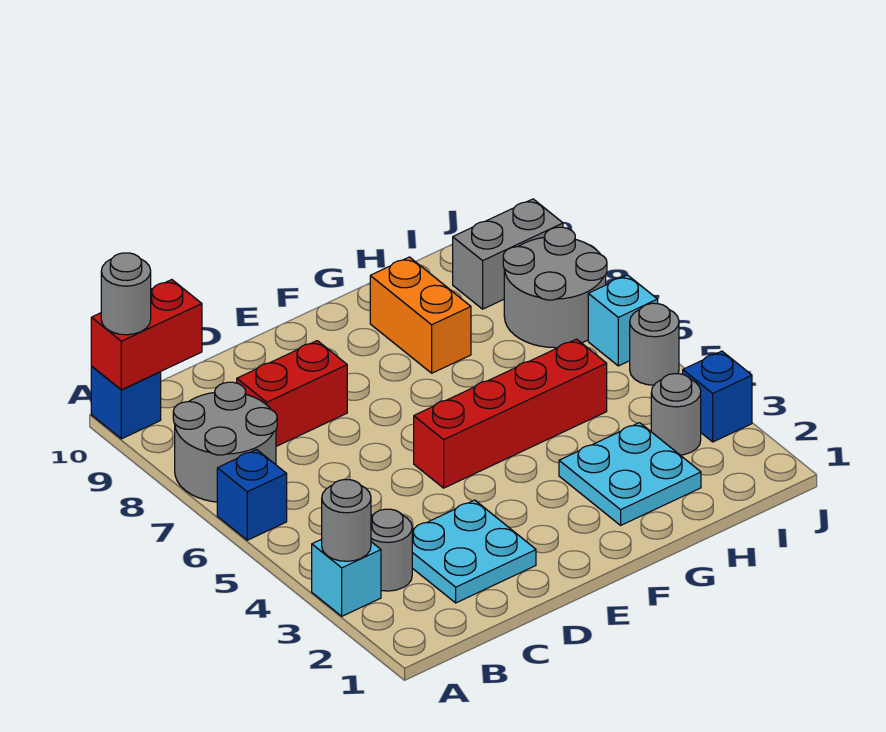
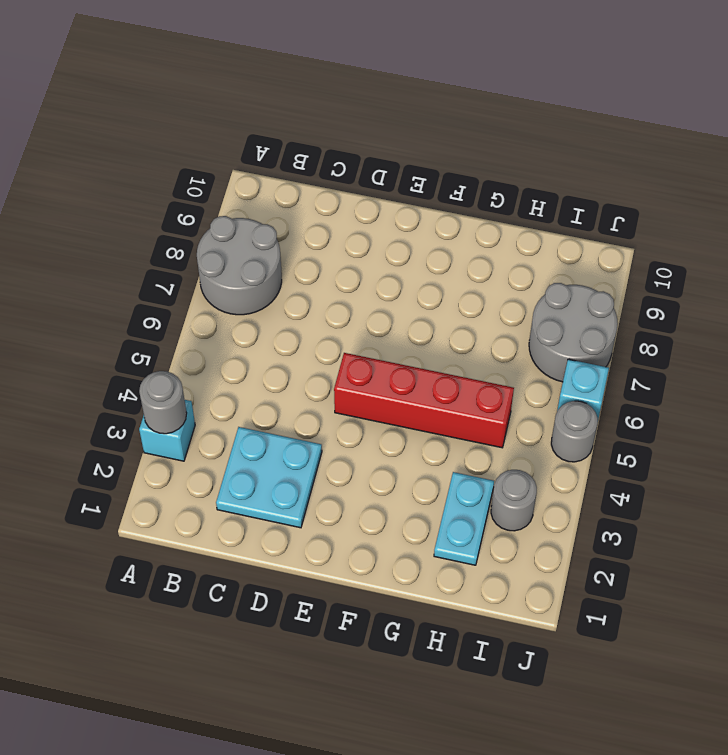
cyan plate H2:H3 level 1 -> cyan plate G2:H3 level 1
none -> blue brick A6 level 1
none -> blue brick A10 level 1
none -> grey round brick B3 level 1

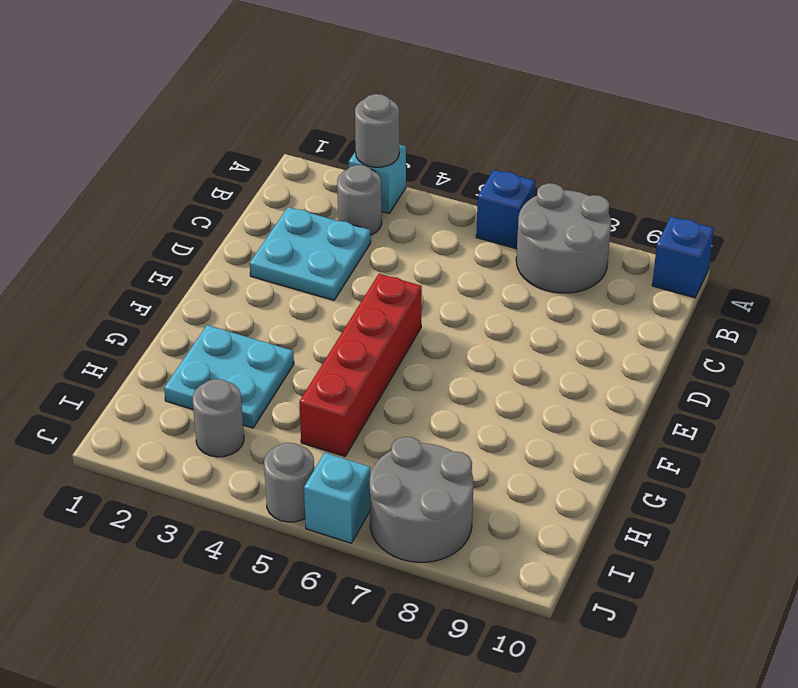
none -> red brick C8:D8 level 1
none -> orange brick G8:G9 level 1
none -> grey brick I9:J9 level 1

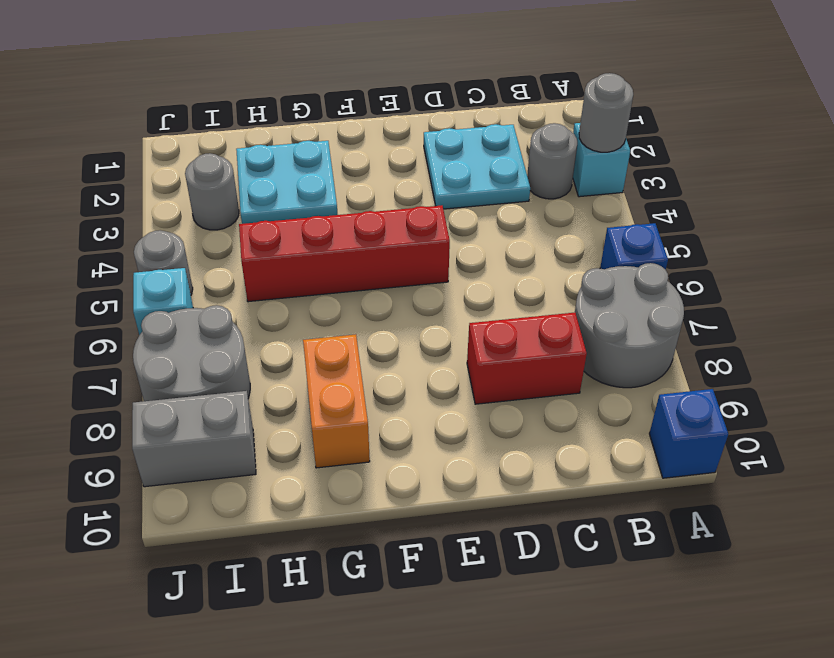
none -> blue brick J3 level 1
none -> red brick A10:B10 level 2
none -> grey round brick A10 level 3

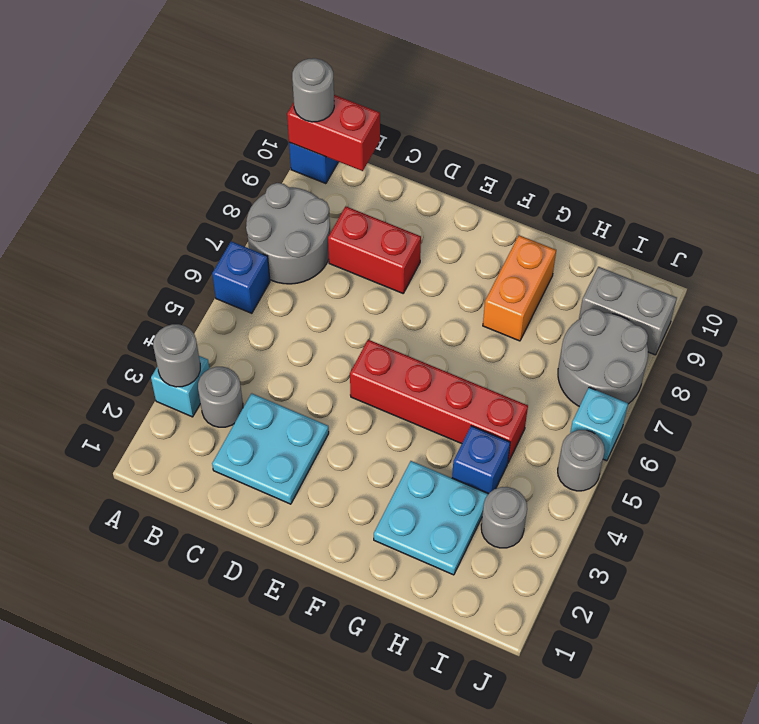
blue brick H4 level 1 -> blue brick J3 level 1

